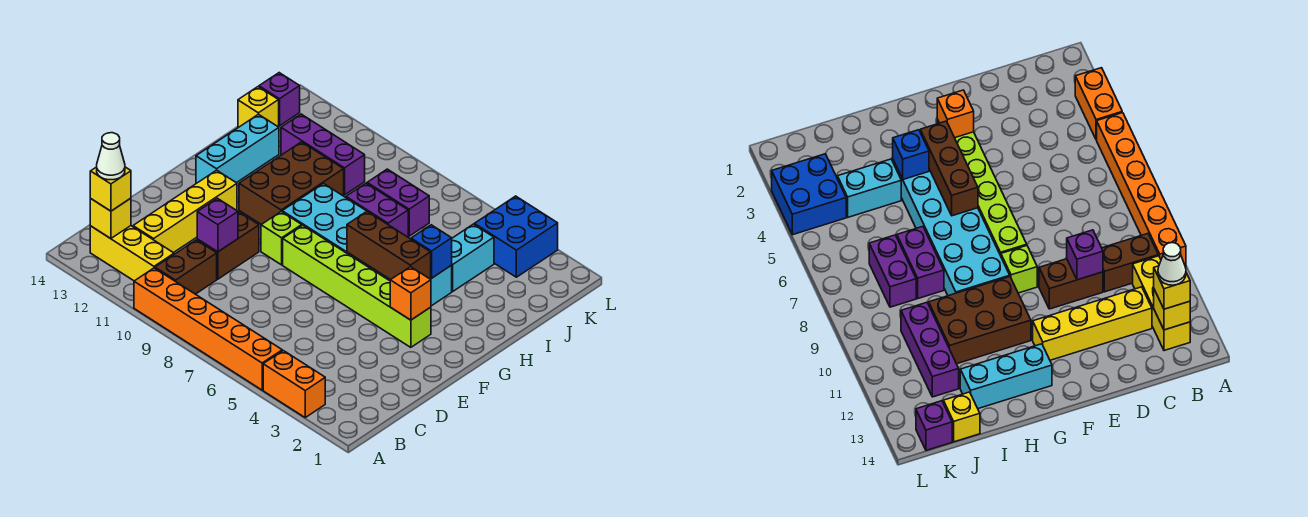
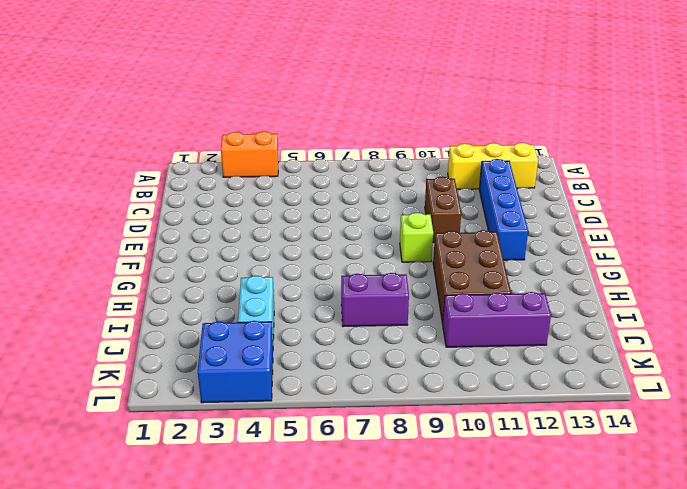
blue brick C12:F12 level 1 -> yellow brick C12:F12 level 1
none -> orange brick A5:A10 level 1
none -> brown brick B10:C10 level 1
none -> lime brick F3:F8 level 1

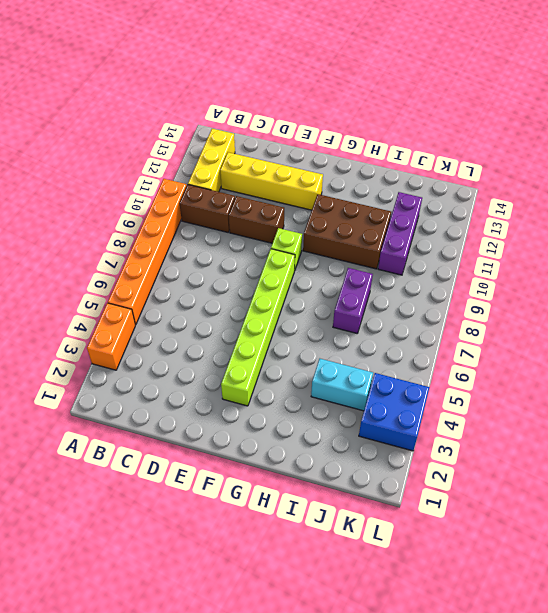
none -> cyan brick G4:H9 level 1
none -> cyan brick G13:I13 level 1
none -> purple brick J7:J8 level 1

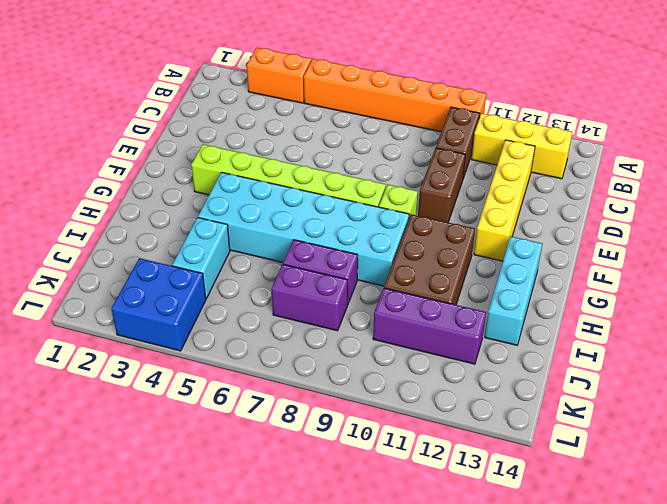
none -> yellow brick J14 level 1
none -> purple brick K14 level 1
none -> yellow brick B13 level 2

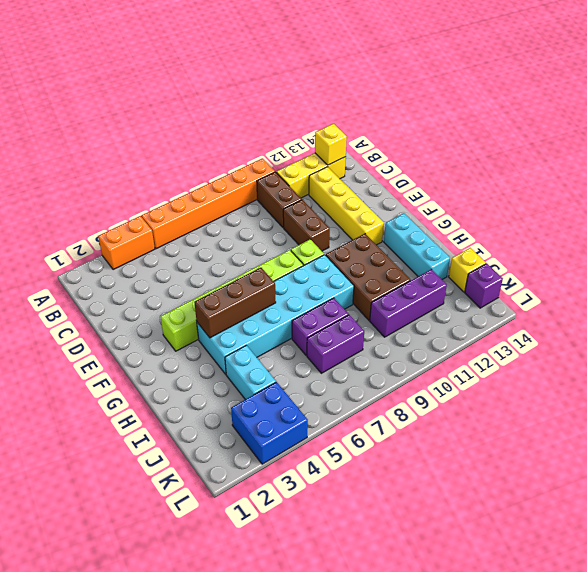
none -> purple brick D10 level 2
none -> orange brick F3 level 2
none -> blue brick H4 level 2

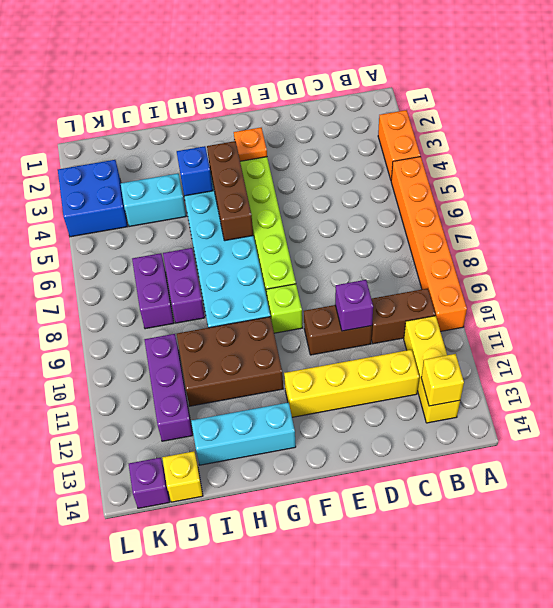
orange plate F3 level 2 -> orange brick F3 level 2
none -> yellow brick B13 level 3
none -> white cone B13 level 4

